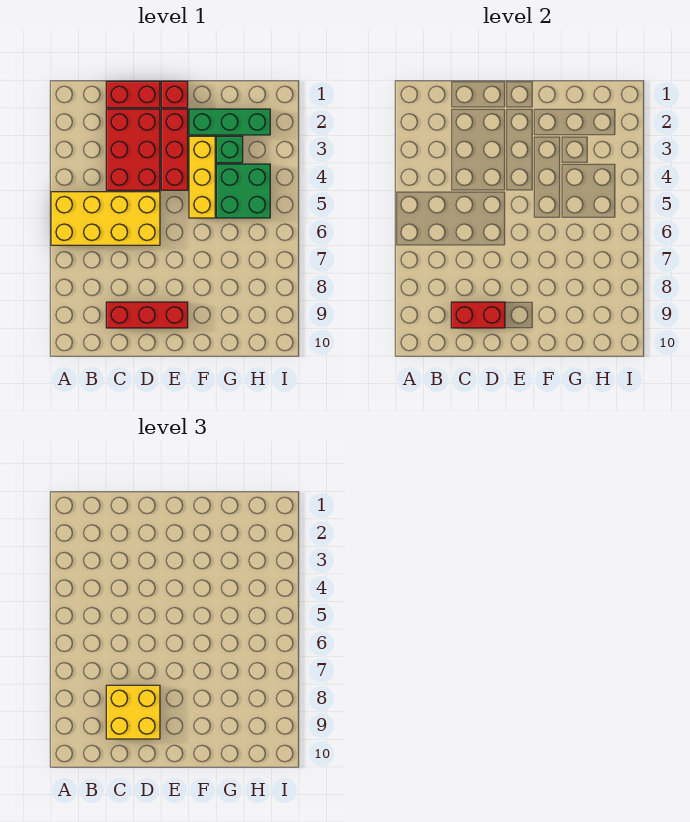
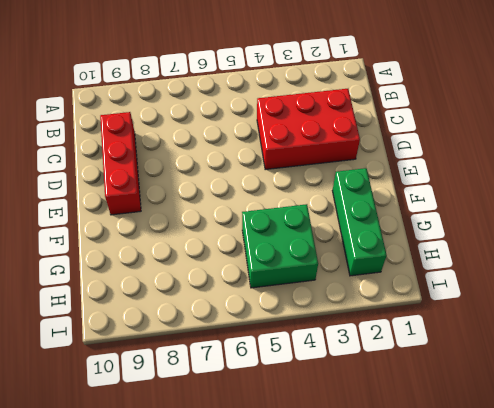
none -> yellow brick A5:D6 level 1
none -> red brick C1:D1 level 1
none -> red brick E1 level 1

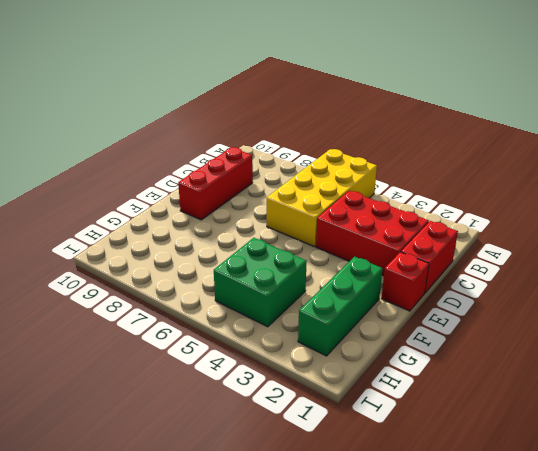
none -> red brick E2:E4 level 1
none -> yellow brick F3:F5 level 1
none -> green brick G3 level 1

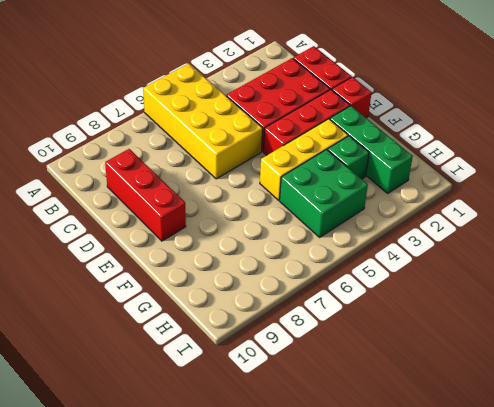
none -> red brick C9:D9 level 2
none -> yellow brick C8:D9 level 3

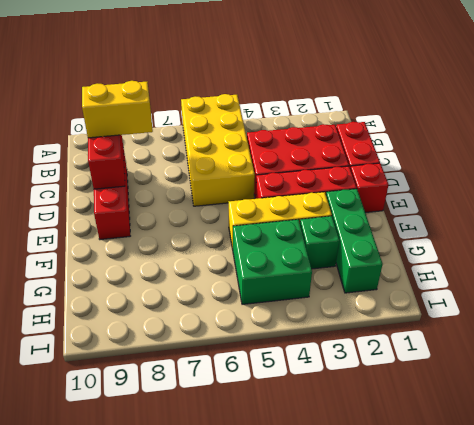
yellow brick C8:C9 level 3 -> yellow brick C8:D9 level 3

